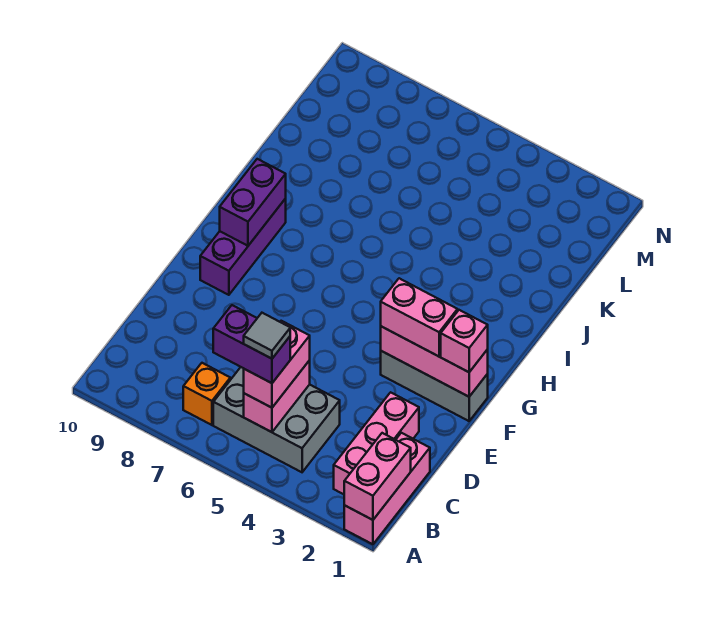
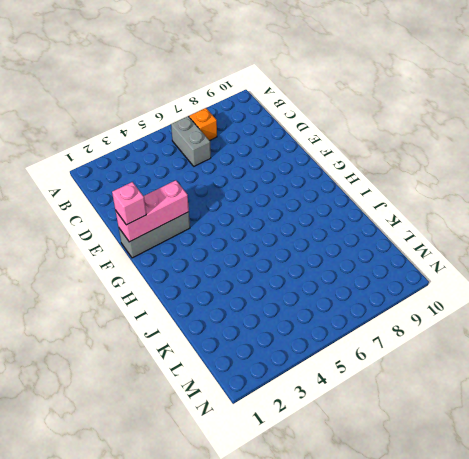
grey brick B6:C6 level 1 -> grey brick B4:C6 level 1
none -> pink brick A1:C1 level 1
none -> pink brick B2:D2 level 1
none -> purple brick F9:H9 level 1

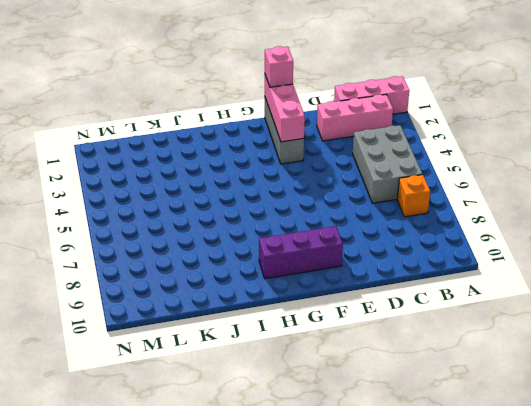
none -> pink brick A1:B1 level 2
none -> pink brick B5:C5 level 2
none -> purple brick G9:H9 level 2

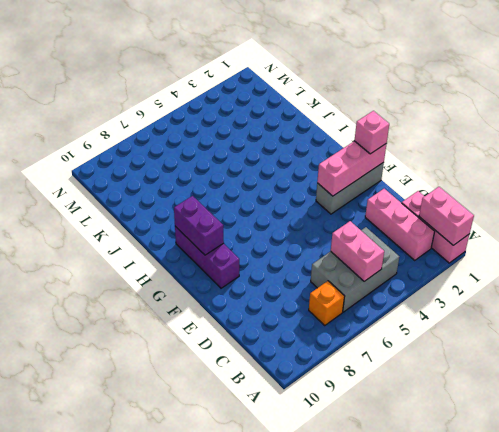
none -> pink brick B5:C5 level 3
none -> pink brick F2:F3 level 3
none -> purple brick B5:B6 level 4

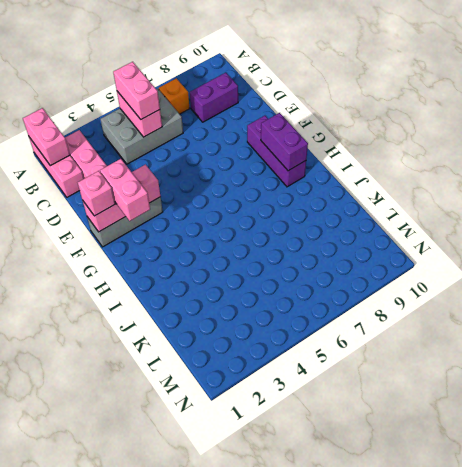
purple brick C8:C9 level 1 -> purple brick B5:B6 level 4
pink brick F2:G2 level 3 -> pink brick F2:F3 level 3
none -> grey tile B5 level 5

